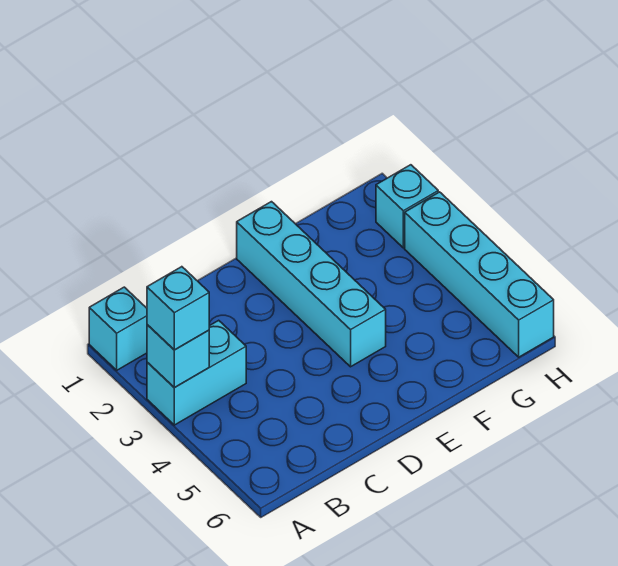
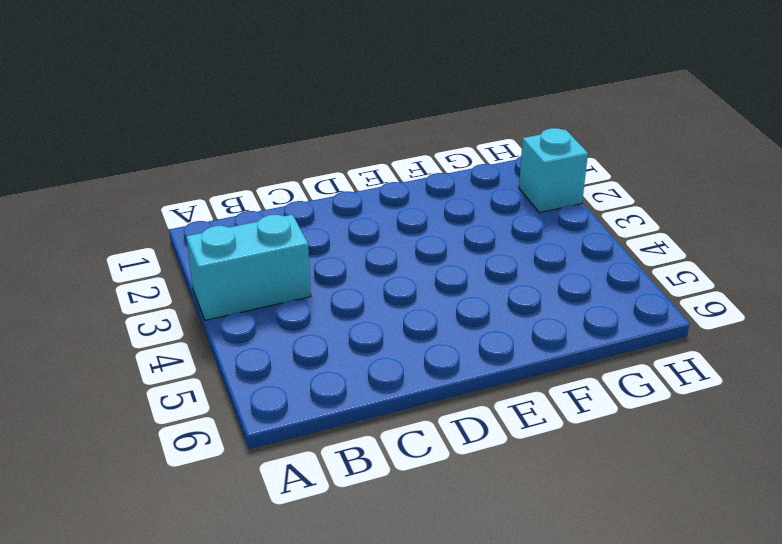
none -> cyan brick A1 level 1
none -> cyan brick E1:E4 level 1

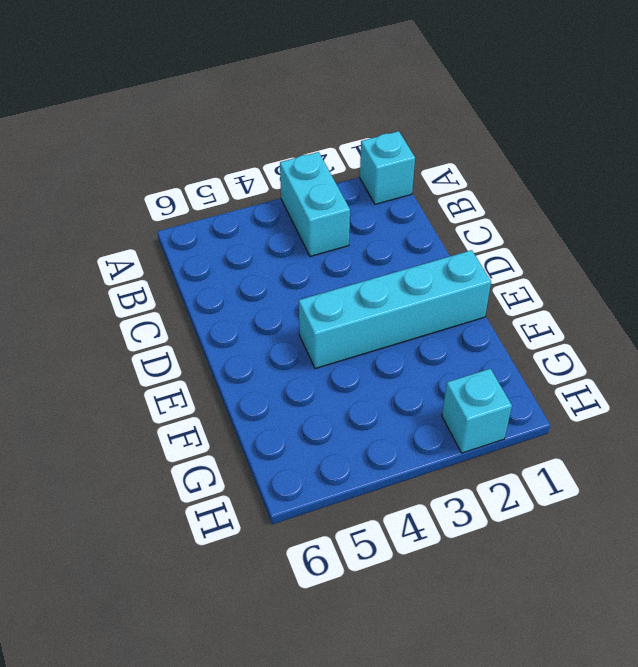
none -> cyan brick H3:H6 level 1
none -> cyan brick A3 level 2

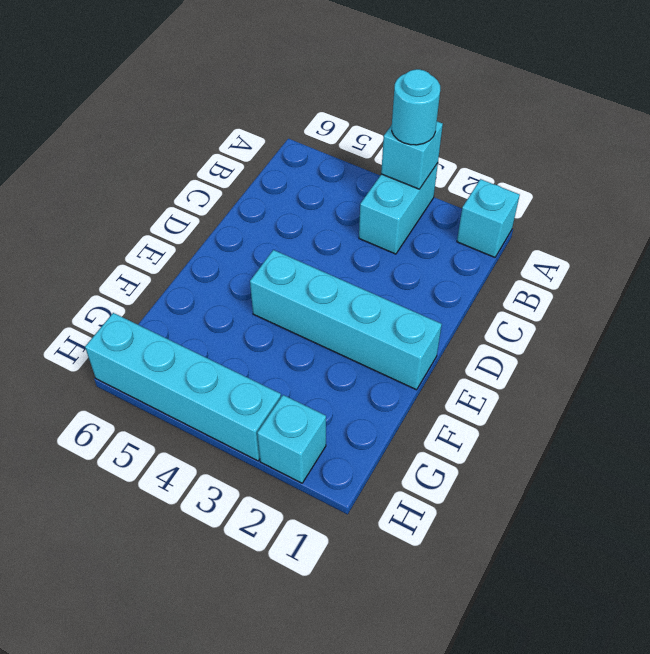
cyan round brick A3 level 3 -> cyan brick A3 level 3

